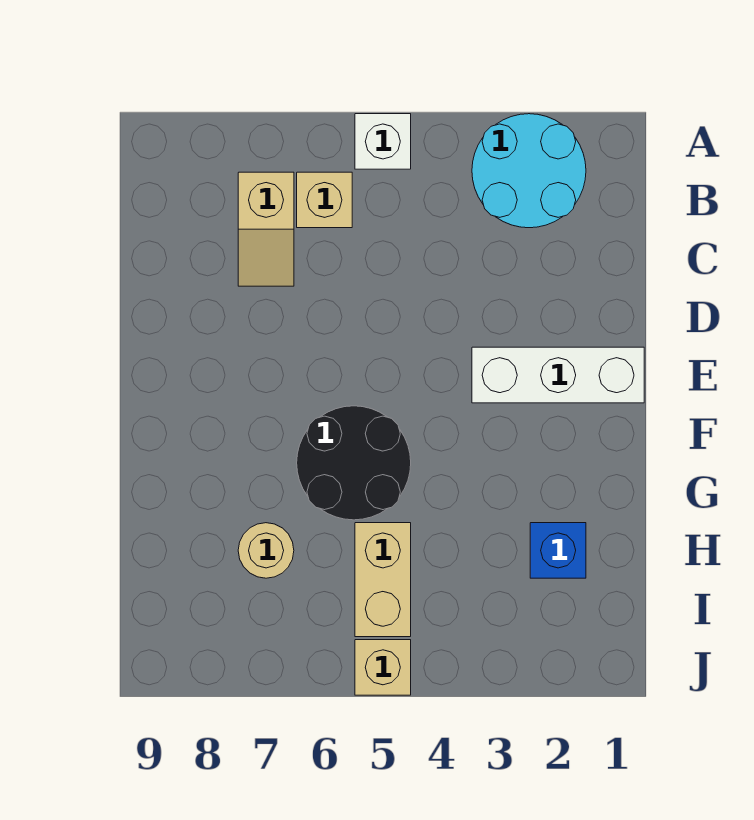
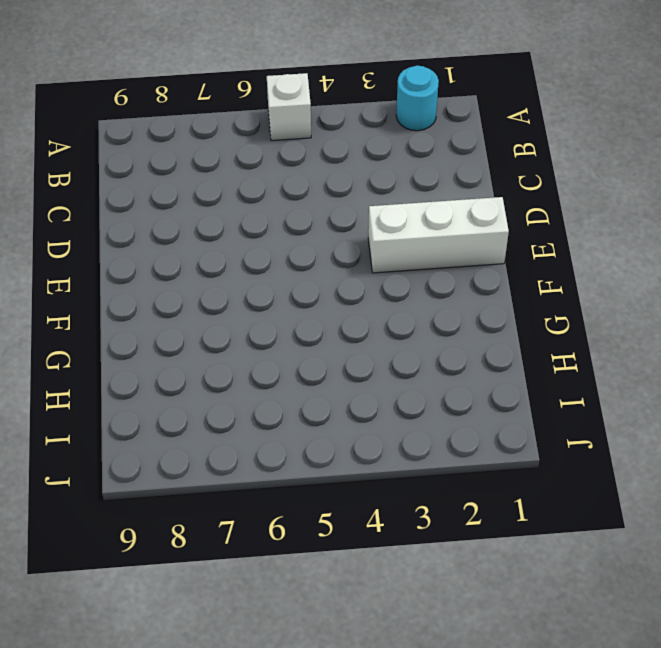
cyan round brick A2 level 1 -> cyan round brick A2:B3 level 1
none -> tan brick B6 level 1
none -> tan slope B7:C7 level 1 top B

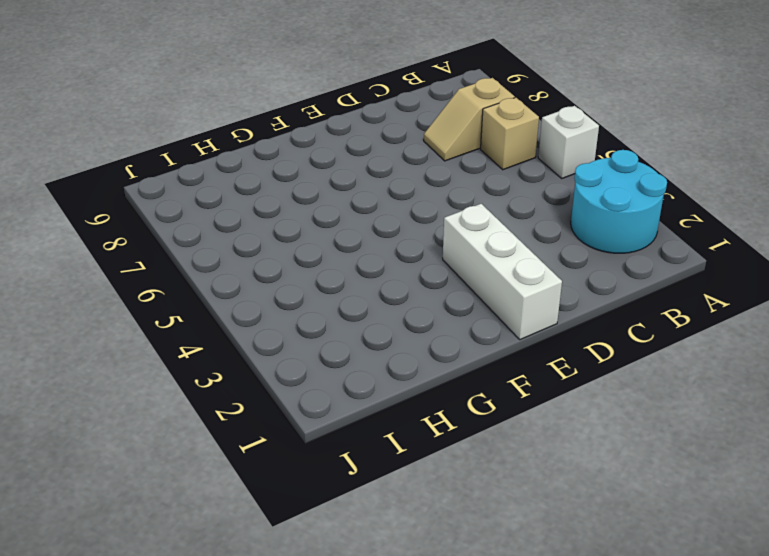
none -> black round brick F5:G6 level 1
none -> blue brick H2 level 1

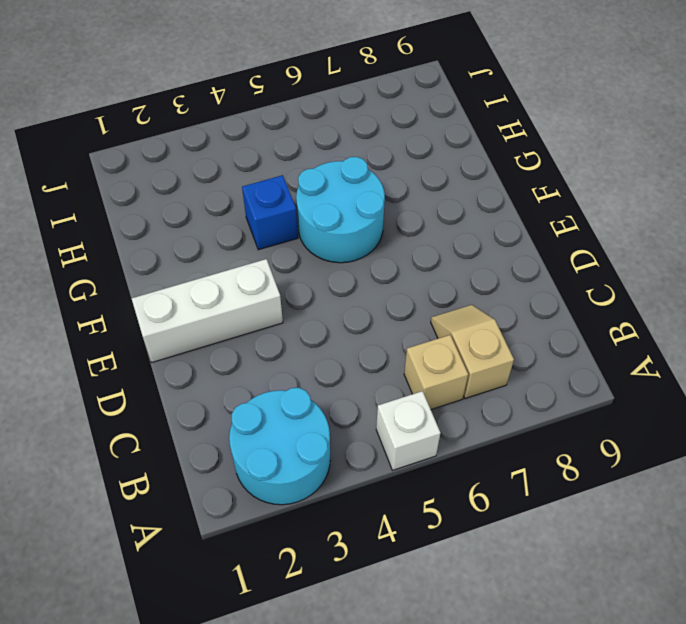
cyan round brick F5:G6 level 1 -> black round brick F5:G6 level 1
blue brick G4 level 1 -> blue brick H2 level 1
none -> tan brick H5:I5 level 1
none -> tan round brick H7 level 1

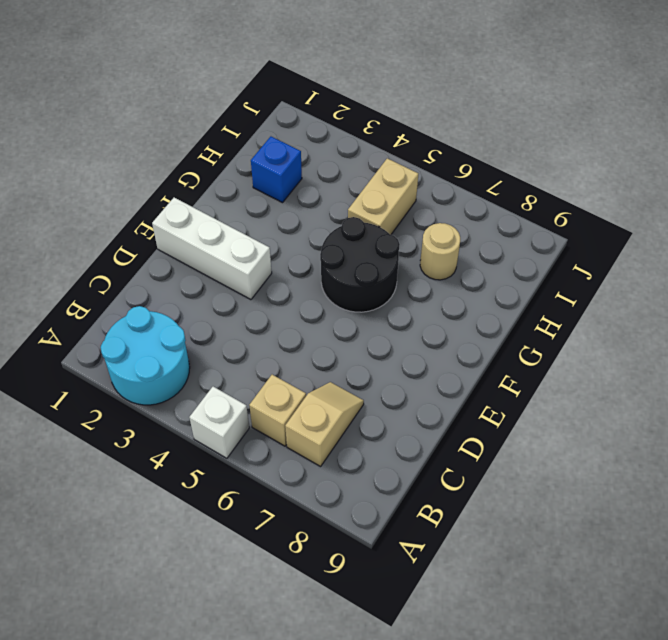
none -> tan brick J5 level 1

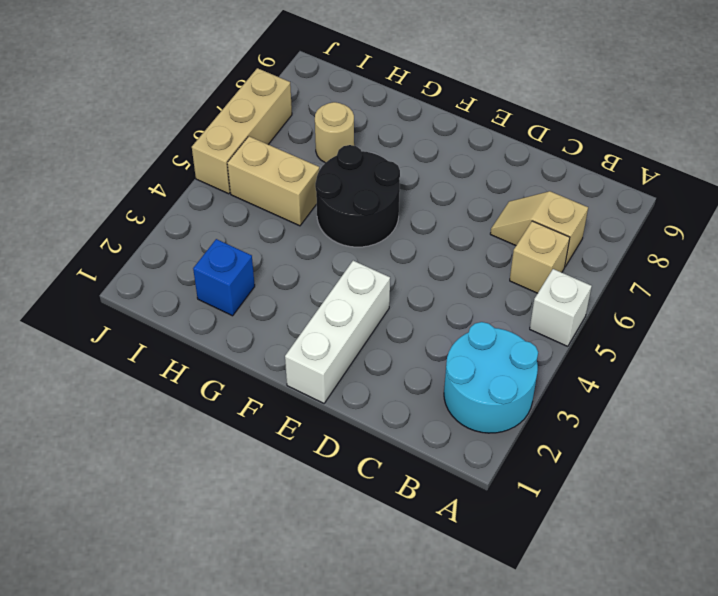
tan brick J5:J7 level 1 -> tan brick J5 level 1

